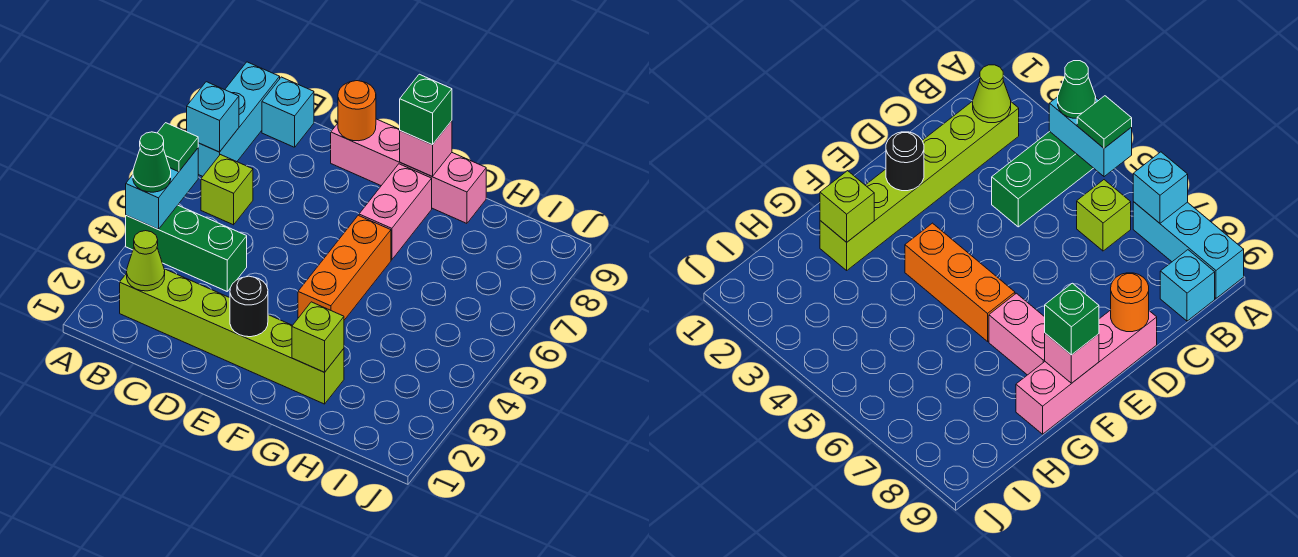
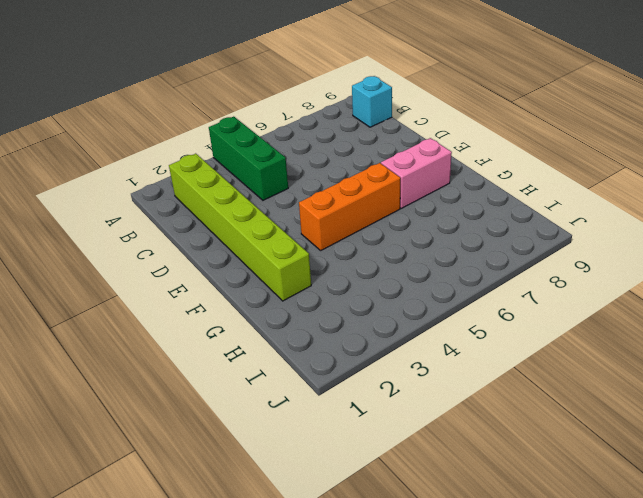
none -> cyan brick A7:A9 level 1
none -> lime brick B6 level 1
none -> pink brick D9:G9 level 1

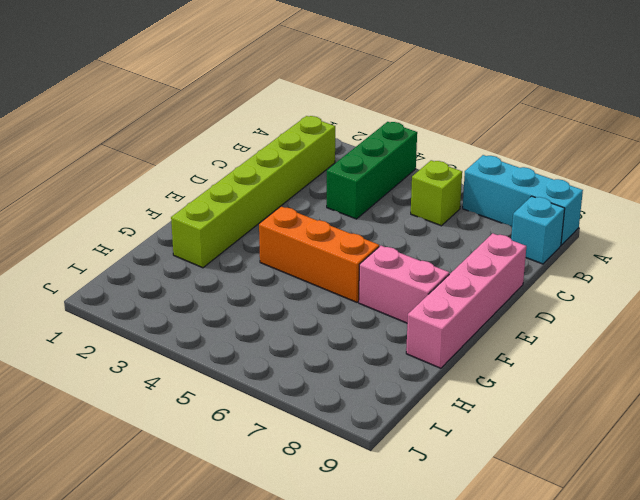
none -> cyan brick A4:A5 level 2
none -> cyan brick A7 level 2
none -> lime cone B2 level 2

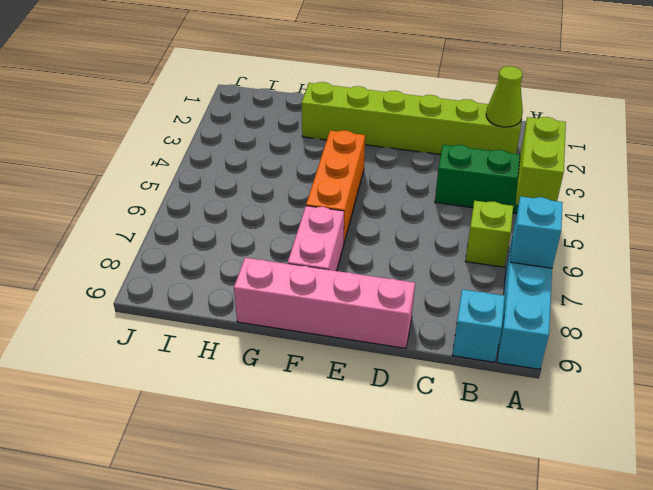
lime brick A4:A5 level 2 -> cyan brick A4:A5 level 2
none -> orange round brick D9 level 2
none -> black round brick E2 level 2
none -> pink brick F9 level 2

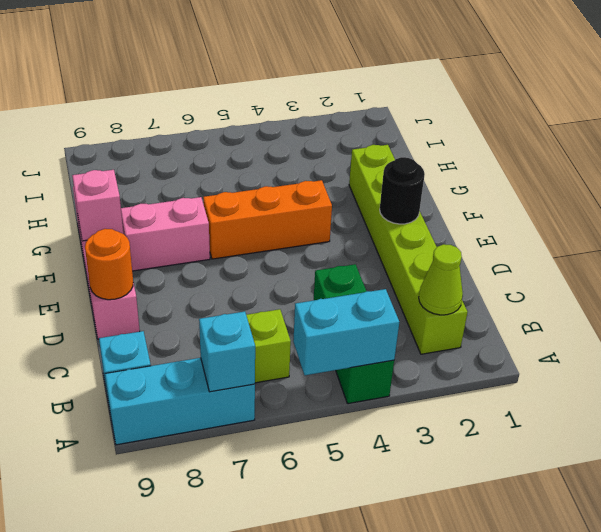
none -> lime brick G2 level 2
none -> green cone A4 level 3
none -> green tile A5 level 3

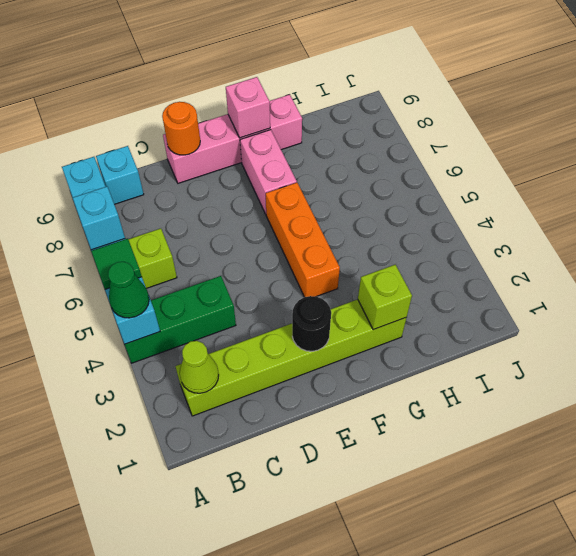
none -> green brick F9 level 3

